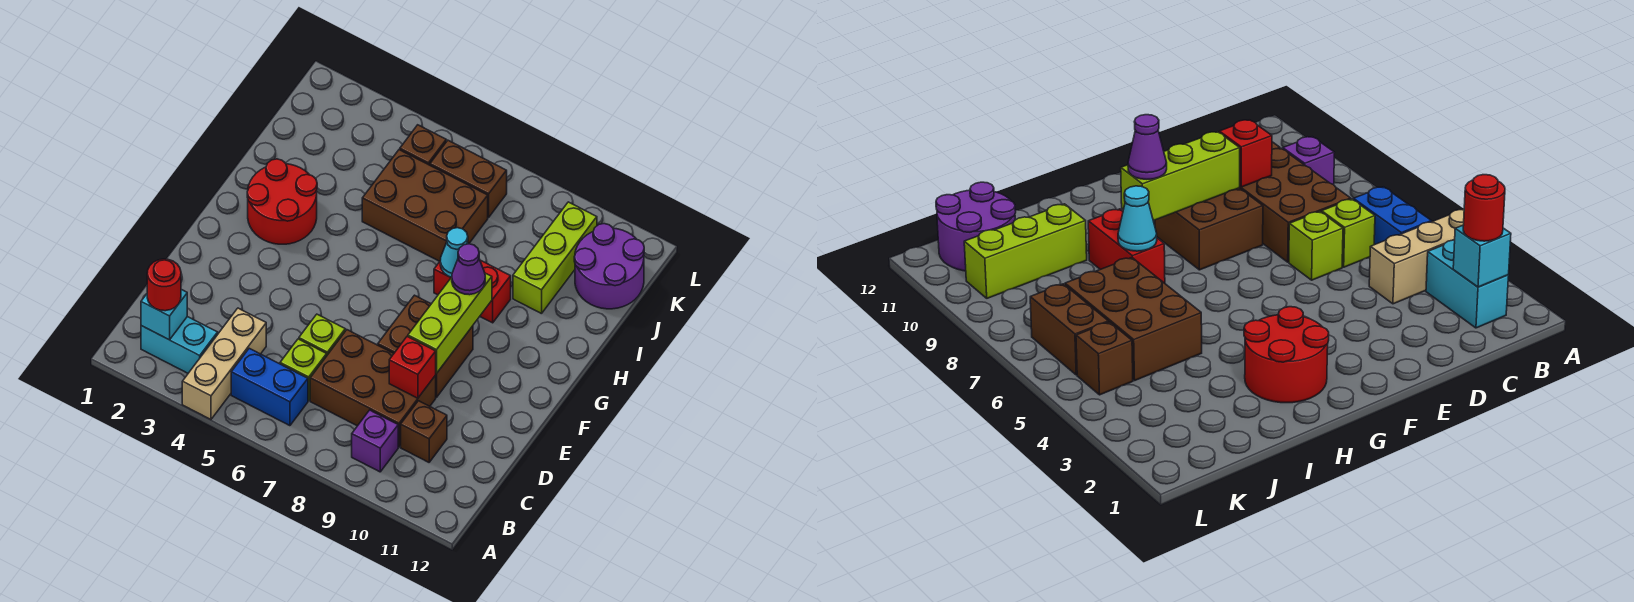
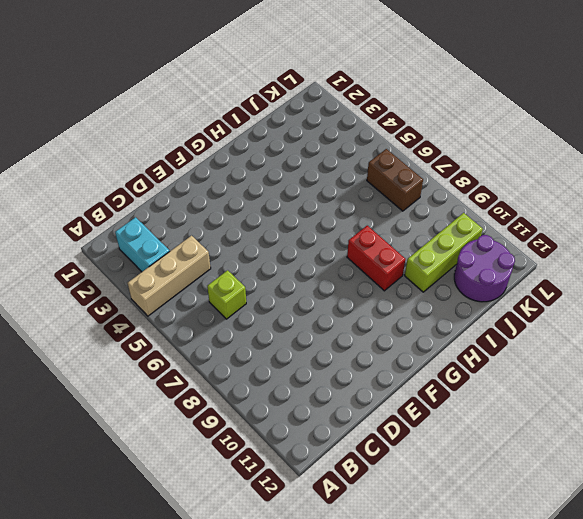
none -> blue brick B5:B6 level 1
none -> purple brick B9 level 1
none -> brown brick C7:D9 level 1

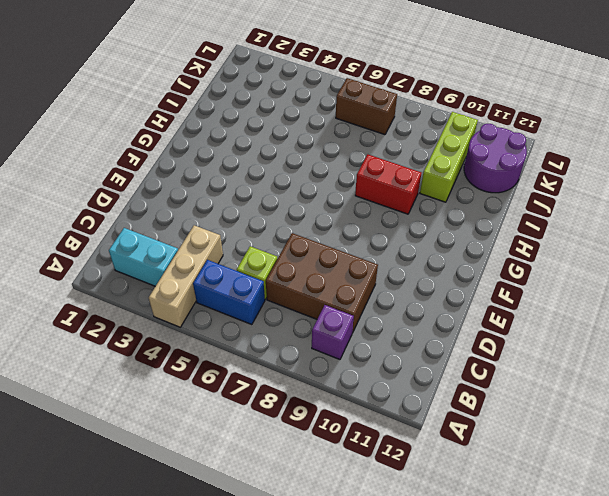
none -> brown brick C10 level 1
none -> lime brick D6 level 1
none -> brown brick E8:F9 level 1

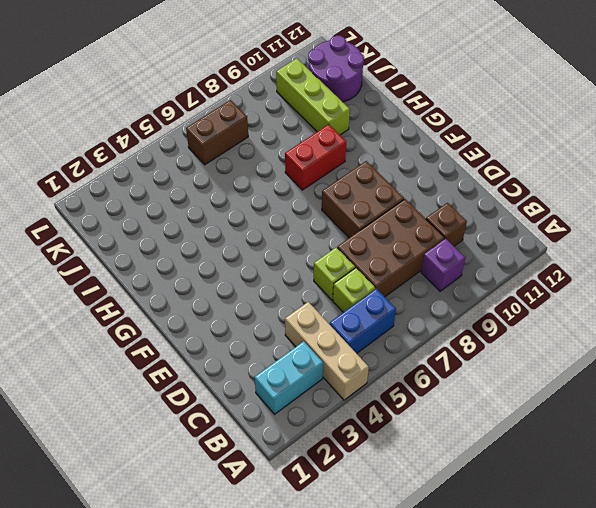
none -> red round brick G2:H3 level 1
none -> brown brick I5:J7 level 1
none -> brown brick K5 level 1

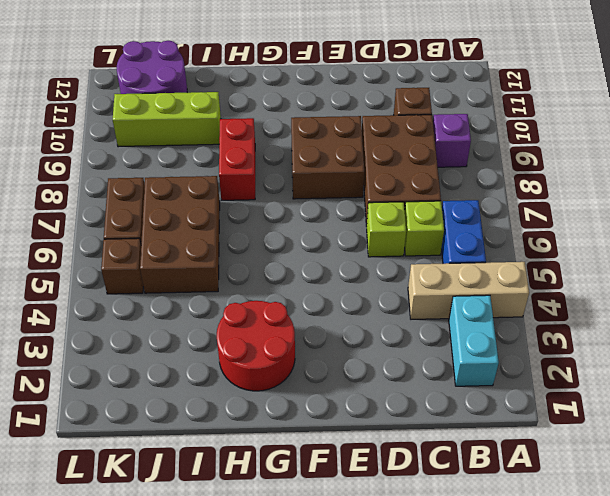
none -> cyan brick B2 level 2
none -> red brick D9 level 2
none -> lime brick E9:G9 level 2

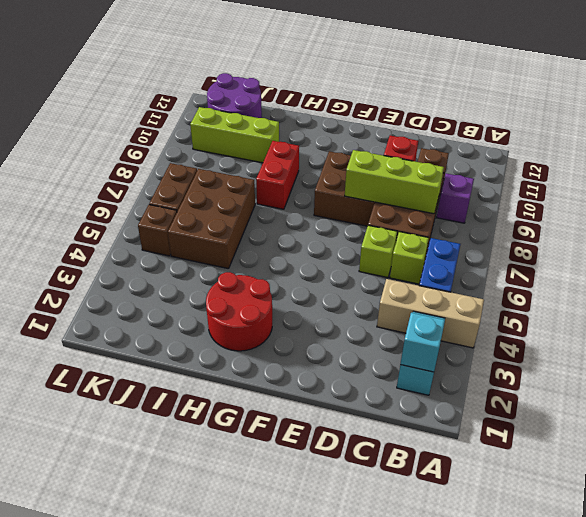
lime brick C8:E8 level 2 -> lime brick E9:G9 level 2
none -> cyan cone H8 level 2
none -> red round brick B2 level 3
none -> purple cone G9 level 3

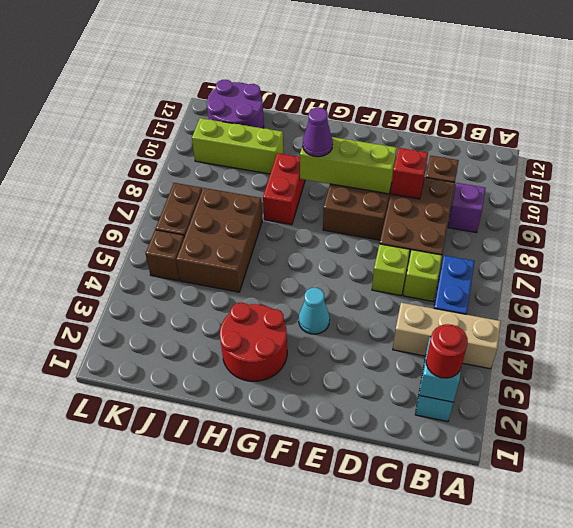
cyan cone F4 level 1 -> cyan cone H8 level 2

